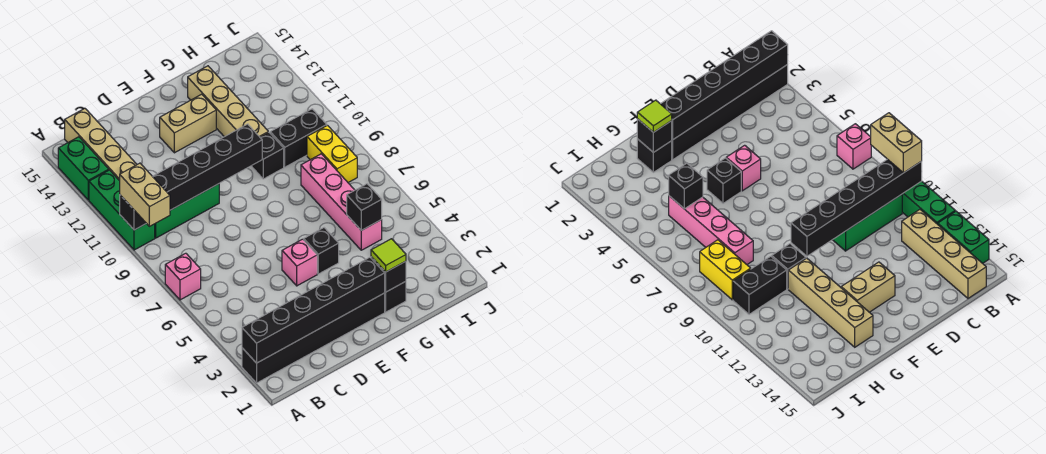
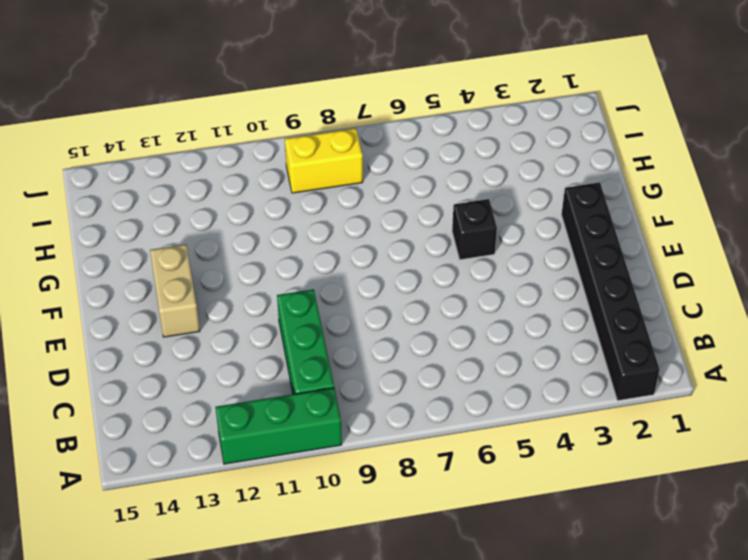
none -> pink brick A7 level 1
none -> green brick A13:A14 level 1
none -> tan brick B12:B15 level 1

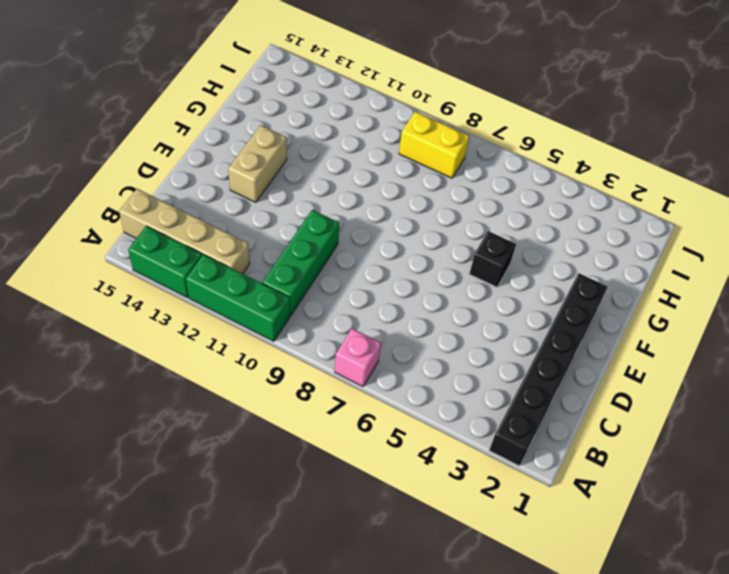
none -> pink brick E5 level 1
none -> black brick G2 level 1
none -> black brick G10 level 1

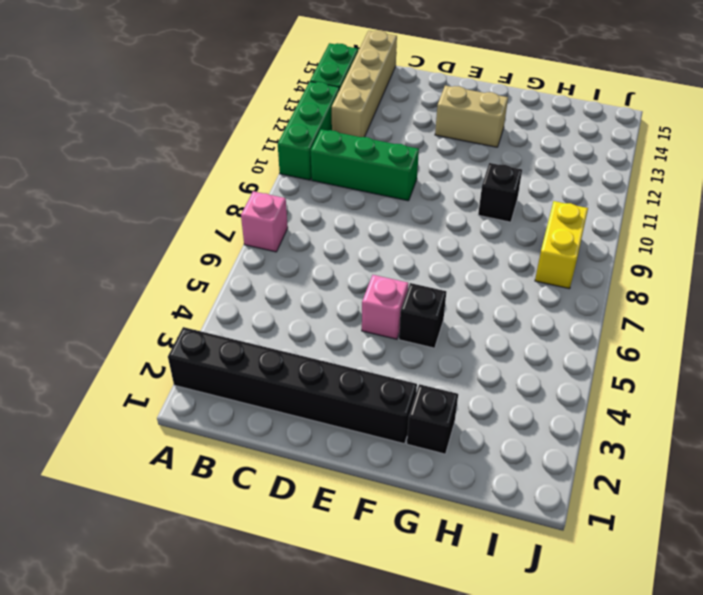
none -> tan brick G11:G14 level 1
none -> pink brick H5:H8 level 1
none -> black brick H10:I10 level 1

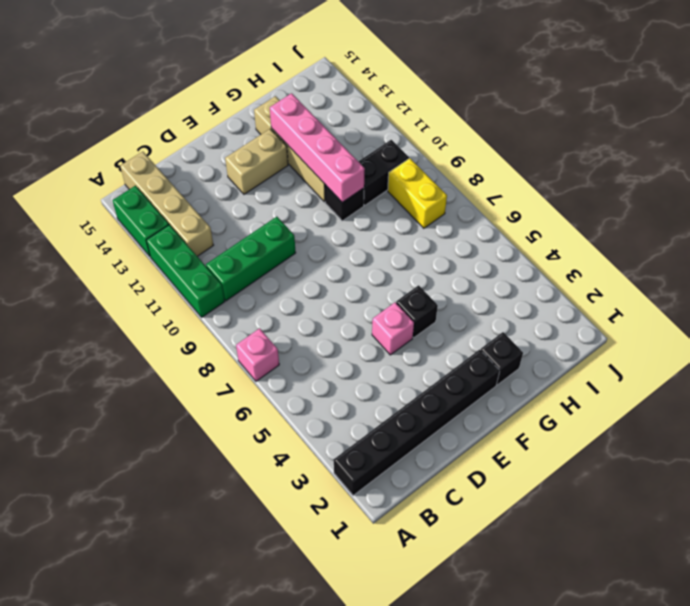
pink brick G10:G13 level 2 -> pink brick H5:H8 level 1
none -> black brick A2:F2 level 2
none -> black brick A10:F10 level 2
none -> black brick G2 level 2

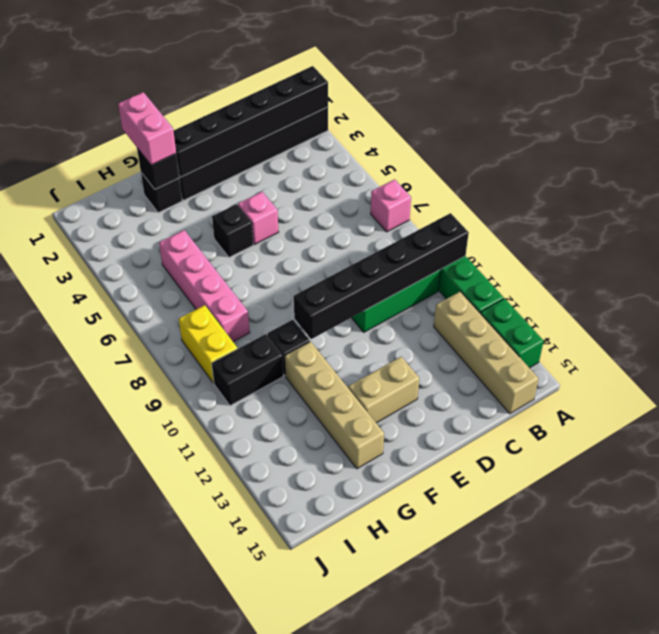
pink brick G1:G2 level 3 -> lime tile G2 level 3
none -> black brick H5 level 2
none -> tan brick A9:A10 level 3

